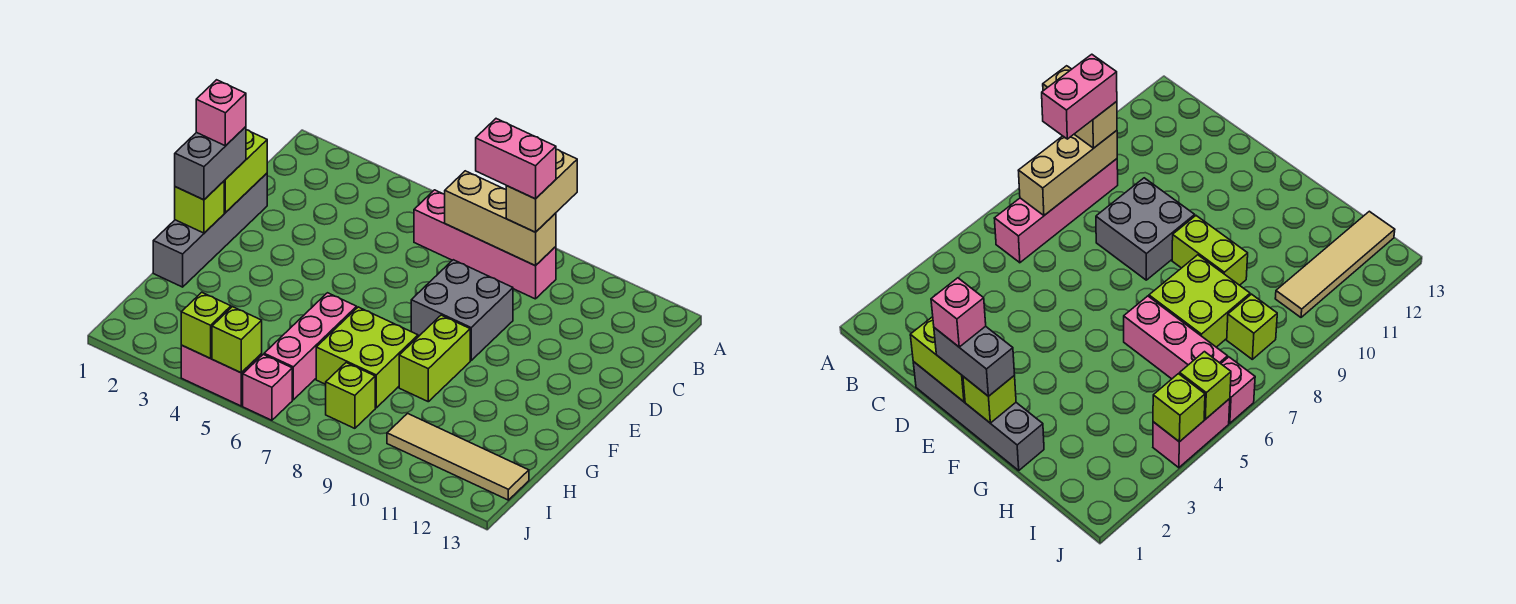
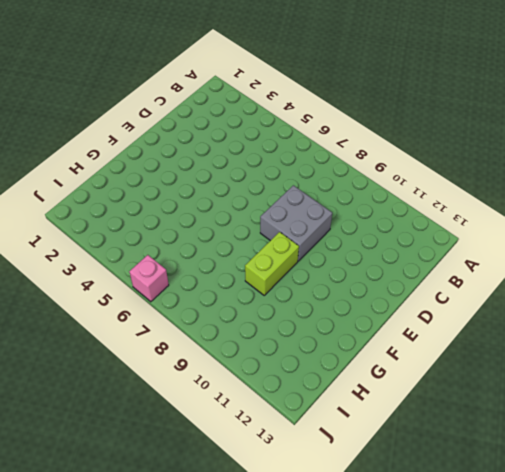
none -> pink brick B6:B9 level 1
none -> grey brick D1:G1 level 1
none -> pink brick G6:I6 level 1

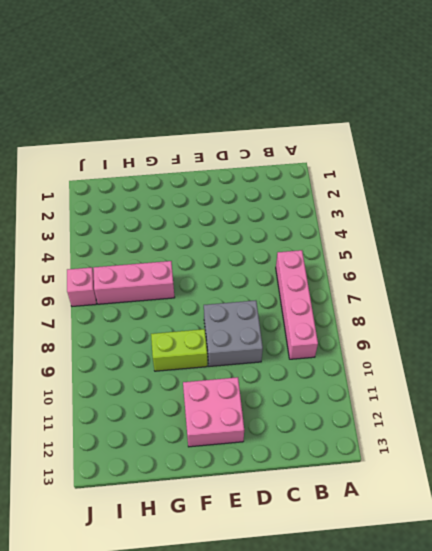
pink brick E11:F12 level 1 -> none
none -> grey brick D1:G1 level 1
none -> lime brick G7:H8 level 1
none -> lime brick I8 level 1

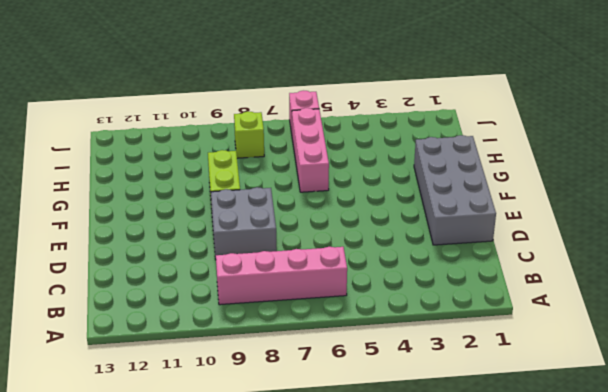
grey brick D1:G2 level 1 -> grey brick D1:G1 level 1
none -> lime brick G7:H8 level 1
none -> tan tile I10:I13 level 1
none -> pink brick J4:J5 level 1

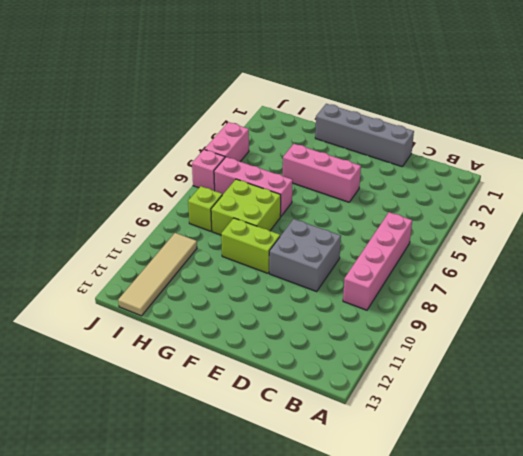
pink brick E4:G4 level 1 -> none
none -> tan brick B7:B9 level 2
none -> lime brick D1:E1 level 2
none -> lime brick F1 level 2

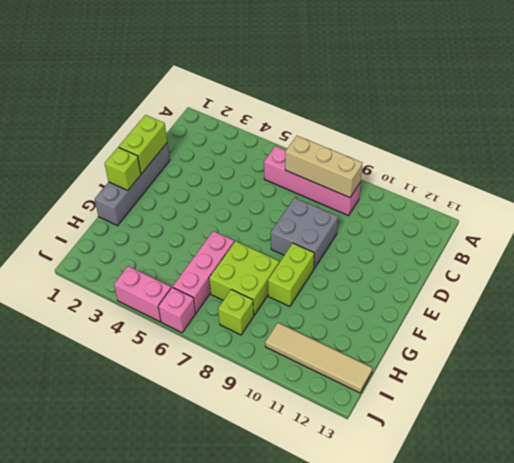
none -> lime brick J4 level 2
none -> lime brick J5 level 2
none -> tan brick A9:B9 level 3

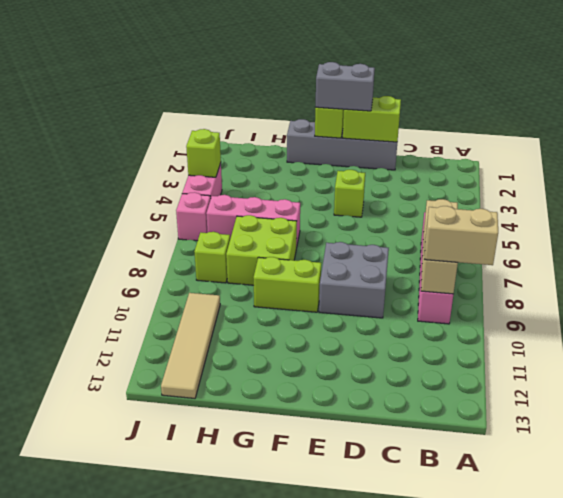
lime brick E4 level 1 -> lime brick J5 level 2
none -> pink brick B8:B9 level 4
none -> pink brick E1 level 4

